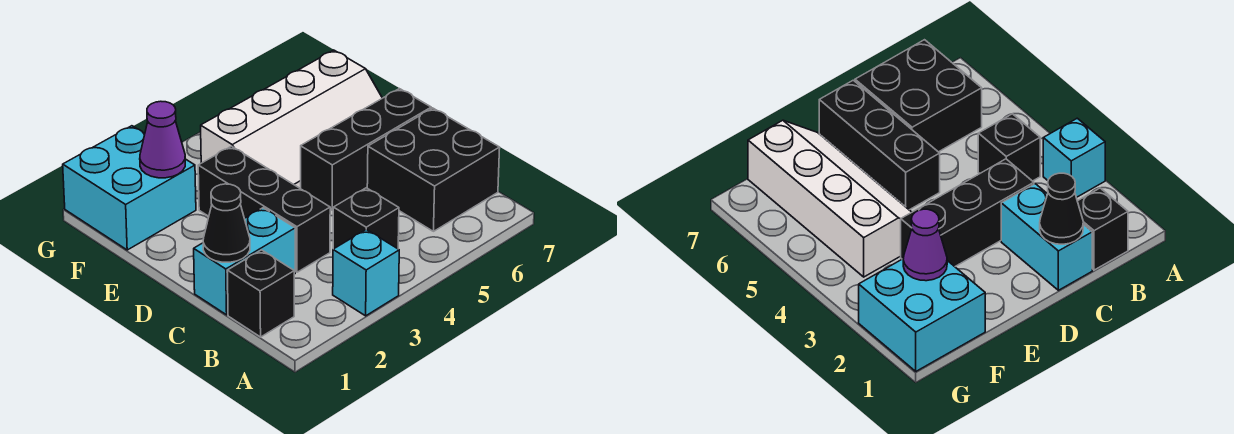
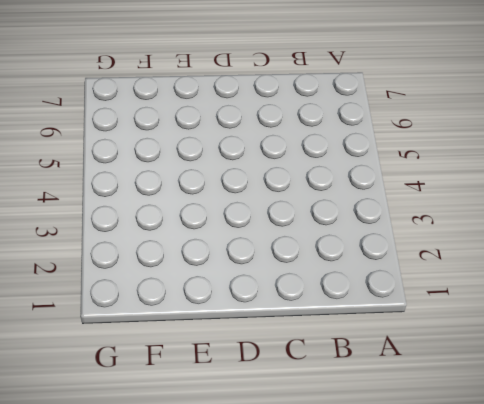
none -> cyan brick A3 level 1
none -> black brick B1 level 1

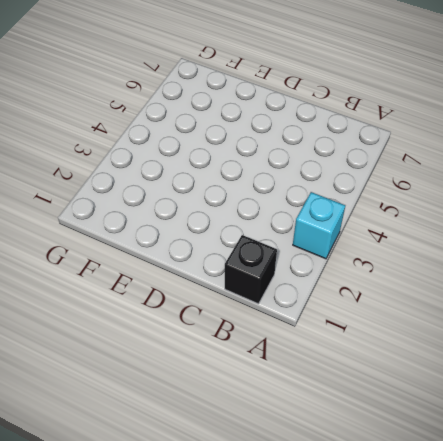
none -> black brick B4 level 1
none -> black brick B6:C7 level 1

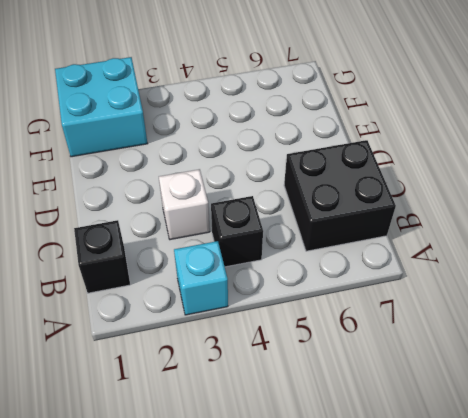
white brick C3 level 1 -> black brick C3:E3 level 1
none -> cyan brick C1:C2 level 1
none -> black brick D5:D7 level 1

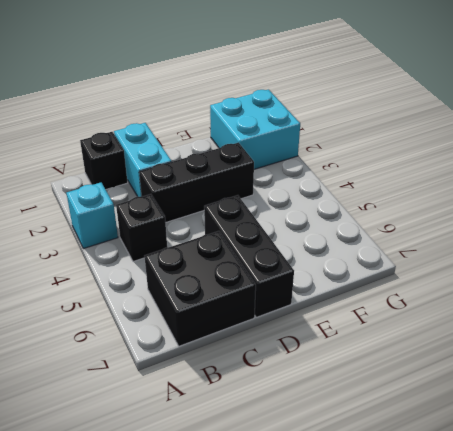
none -> white slope E4:F7 level 1 top F
none -> black cone C1 level 2

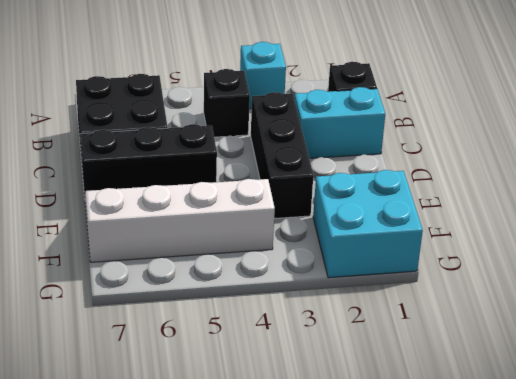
none -> black cone C1 level 2
none -> purple cone F2 level 2

